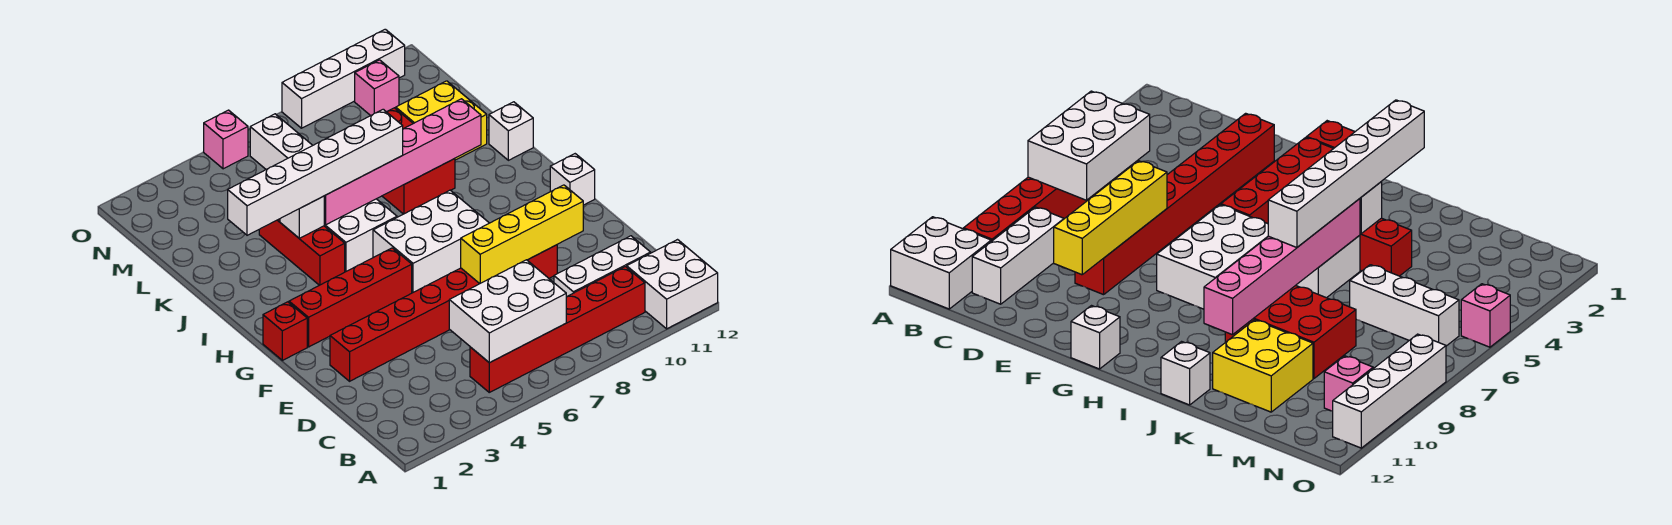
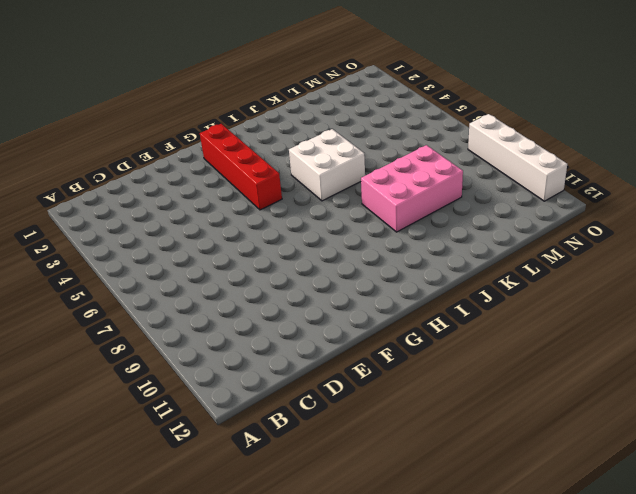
pink brick J8:L9 level 1 -> red brick J8:L9 level 1
none -> white brick A11:B12 level 1
none -> red brick B5:B10 level 1
none -> white brick C9:C11 level 1

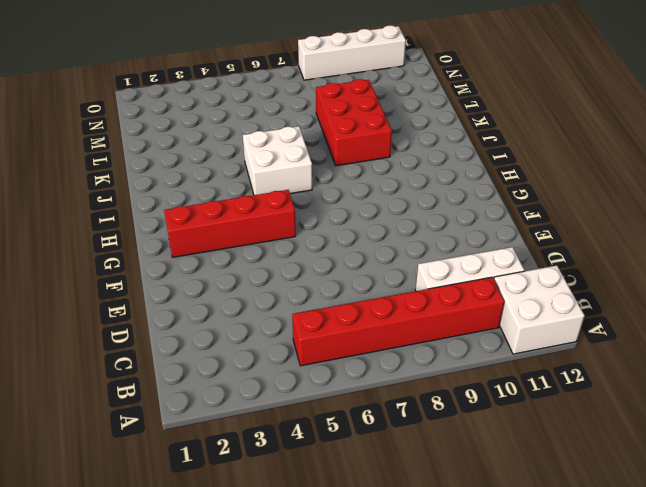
none -> red brick E2:E9 level 1
none -> red brick G1 level 1
none -> white brick G6:H8 level 1

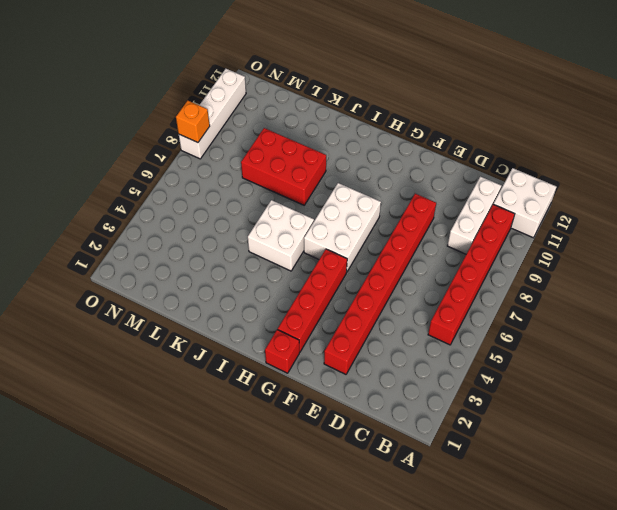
orange brick O8 level 2 -> none
none -> white brick G12 level 1
none -> red brick I4:K4 level 1
none -> white brick J12 level 1

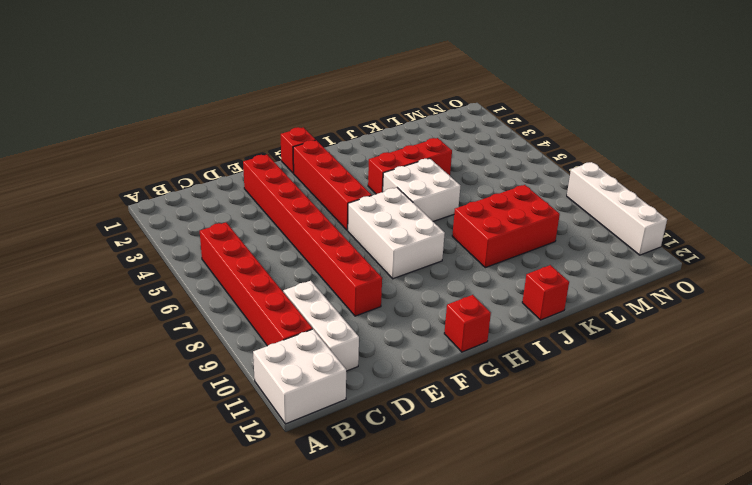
red brick G12 level 1 -> white brick G12 level 1
red brick J12 level 1 -> white brick J12 level 1
none -> yellow brick K10:L11 level 1
none -> white brick L6:N6 level 1
none -> pink brick N10 level 1

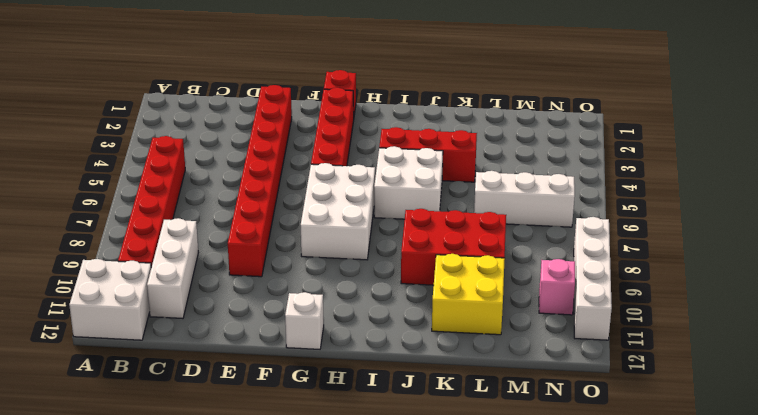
none -> white brick J12 level 1
none -> pink brick O5 level 1
none -> white brick B5:C7 level 2

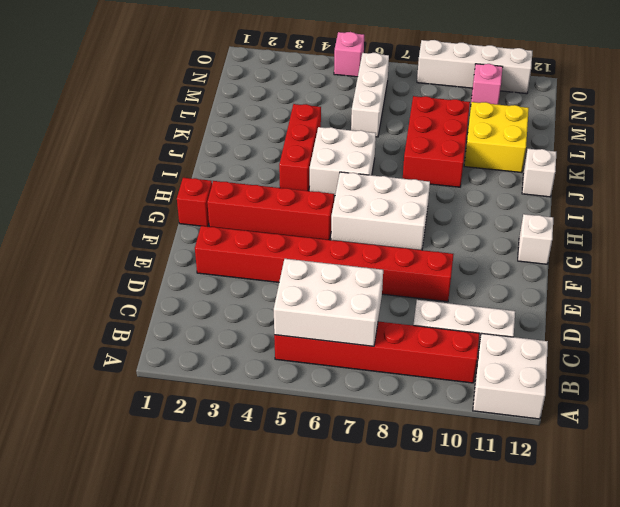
none -> yellow brick E7:E10 level 2
none -> white brick J4 level 2
none -> pink brick J5:J10 level 2

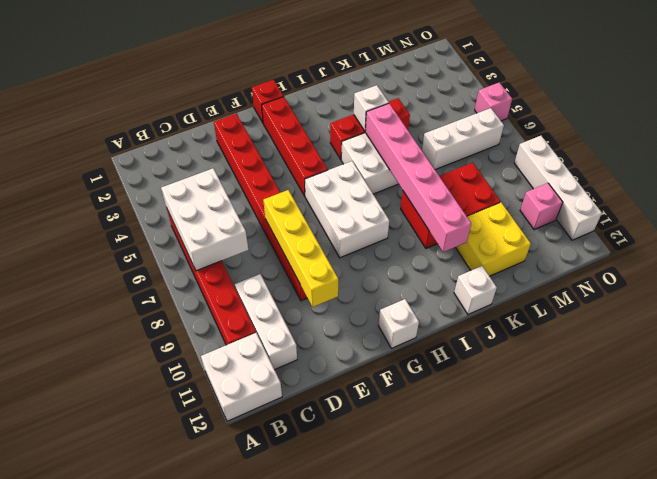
none -> white brick J2:J7 level 3

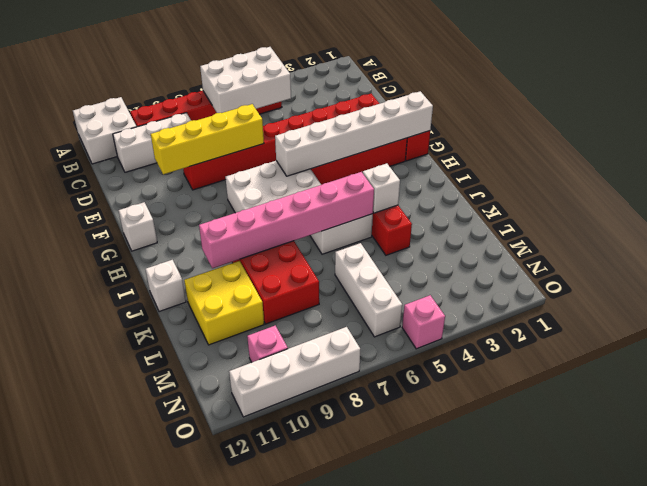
white brick G1:G6 level 2 -> white brick J2:J7 level 3

